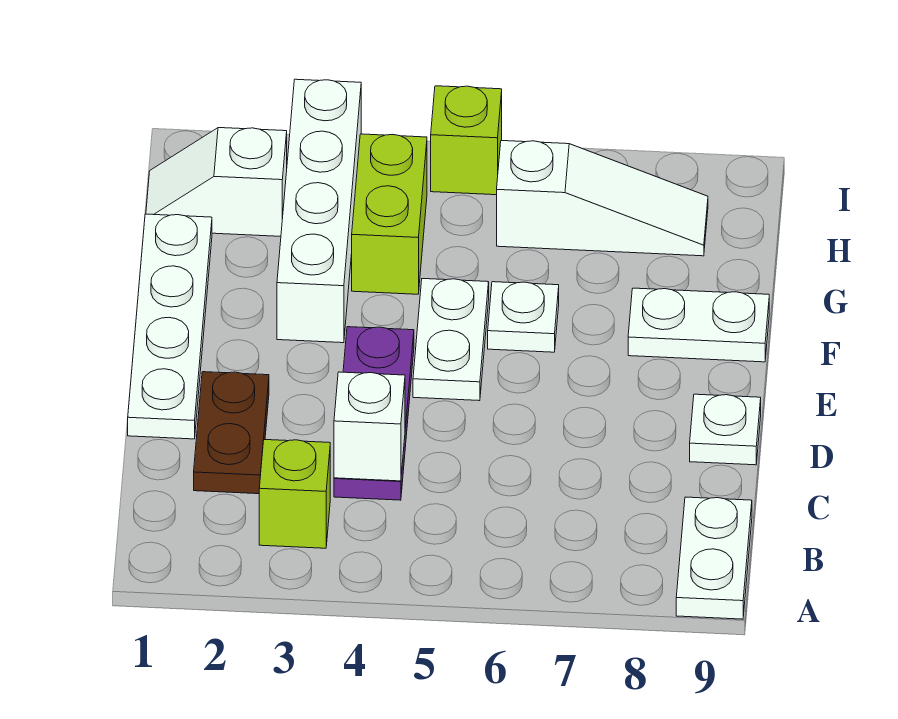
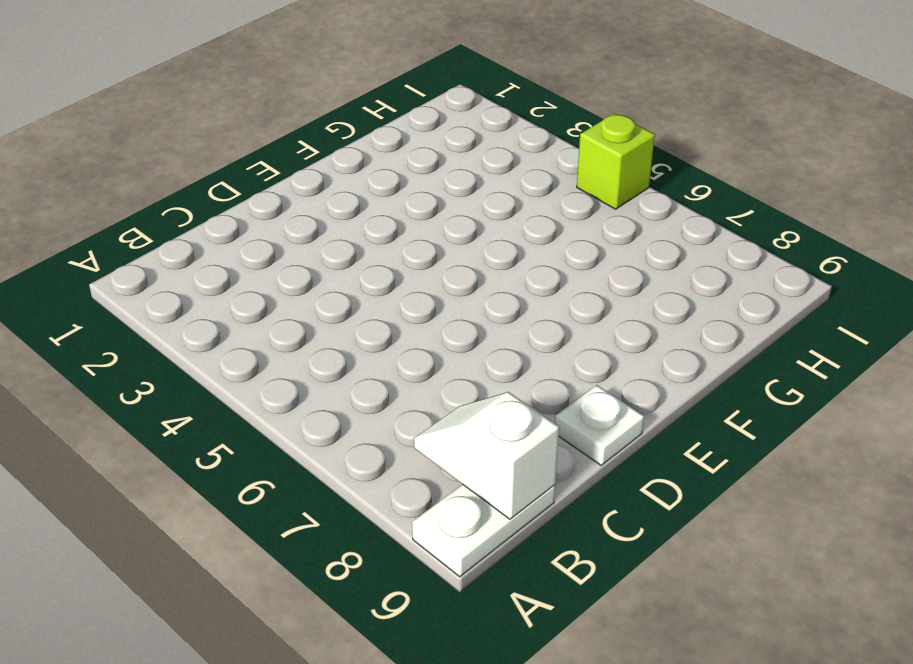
white slope B8:B9 level 2 top 9 -> white slope H1:H2 level 1 top 2
none -> lime brick B3 level 1
none -> brown plate C2:D2 level 1
none -> purple plate C4:E4 level 1

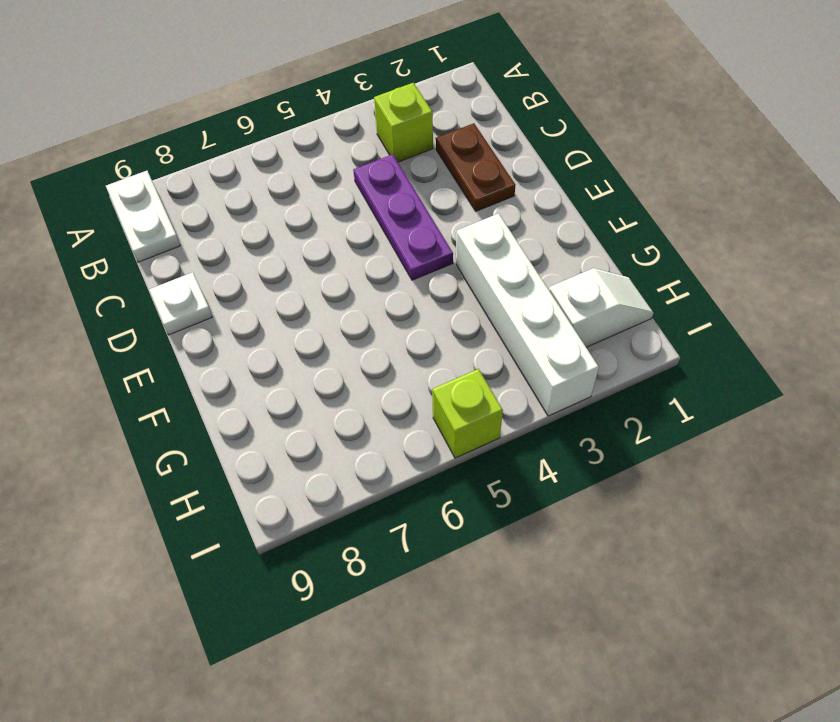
none -> white plate D1:G1 level 1
none -> white plate E5:F5 level 1
none -> white plate F6 level 1

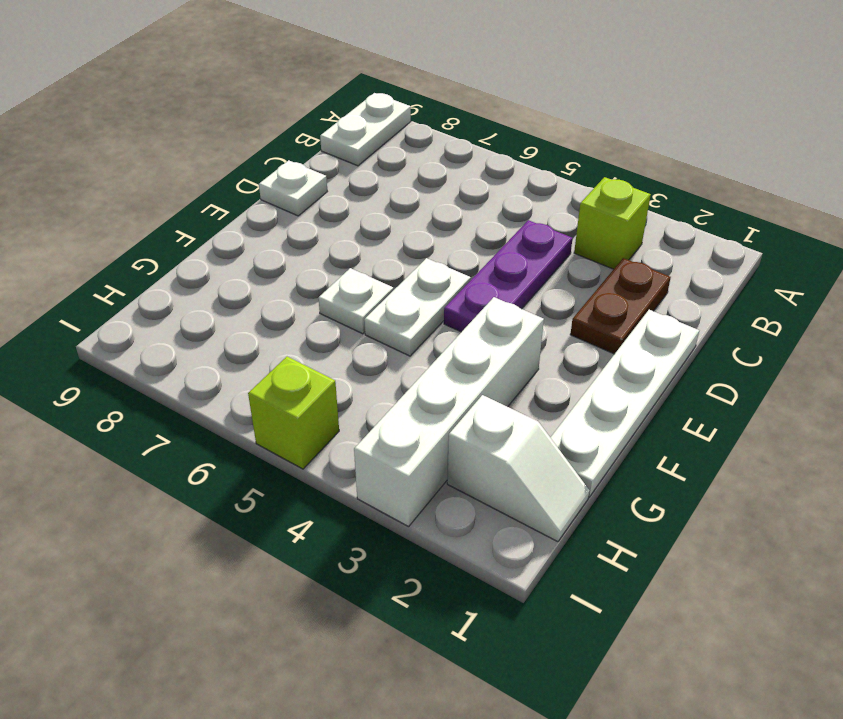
none -> white plate F8:F9 level 1
none -> lime brick G4:H4 level 1
none -> white slope H6:H8 level 1 top 6

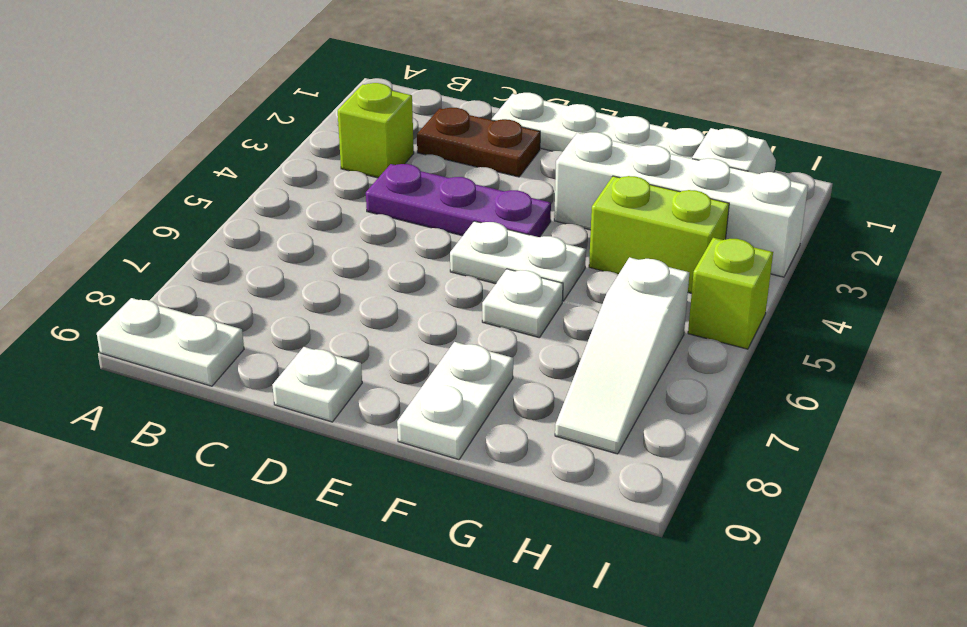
none -> white brick C4 level 2

